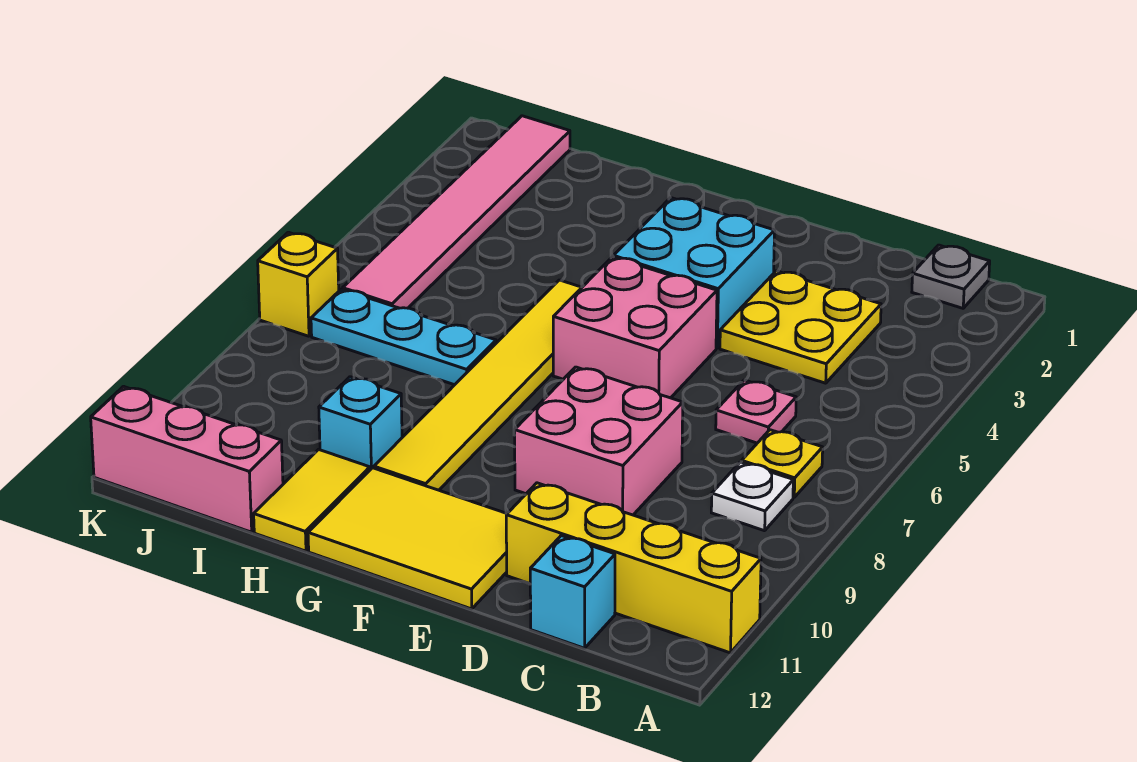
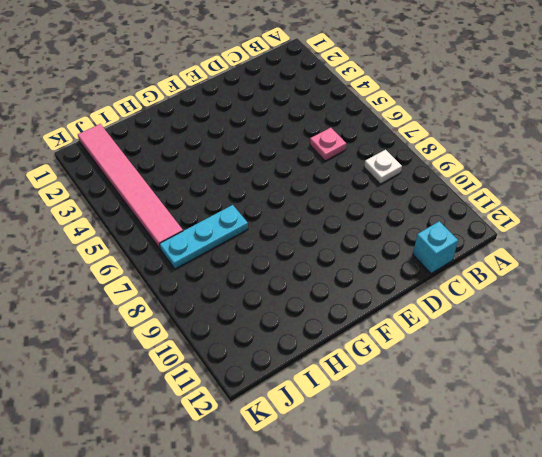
none -> yellow brick A11:D11 level 1
none -> grey plate B1 level 1
none -> yellow plate B7 level 1

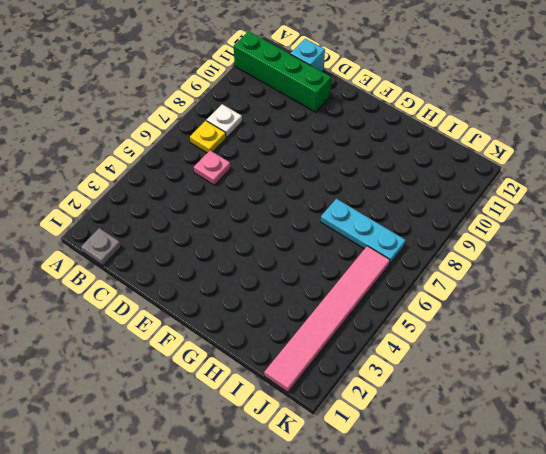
green brick A11:D11 level 1 -> yellow brick A11:D11 level 1
none -> yellow plate C3:D4 level 1
none -> pink brick D8:E9 level 1
none -> cyan brick E3:F4 level 1

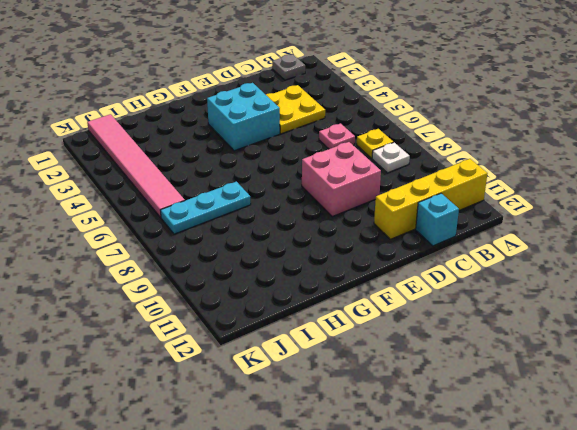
none -> pink brick E5:F6 level 1
none -> yellow tile E11:G12 level 1
none -> yellow tile G5:G10 level 1

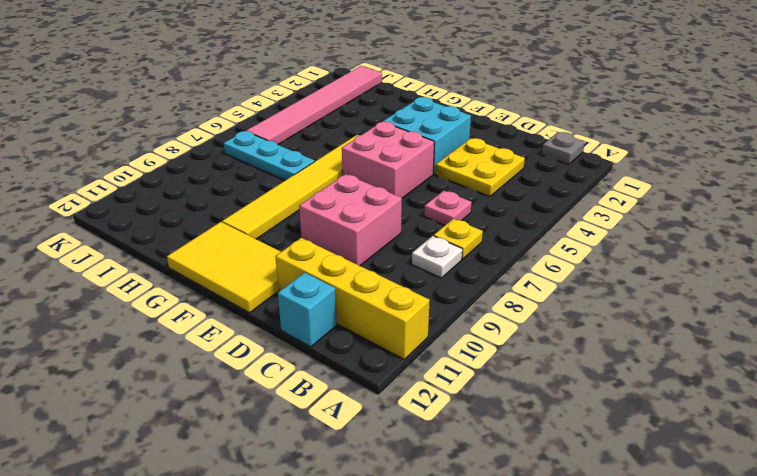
none -> cyan brick H10 level 1
none -> yellow tile H11:H12 level 1
none -> pink brick I12:K12 level 1

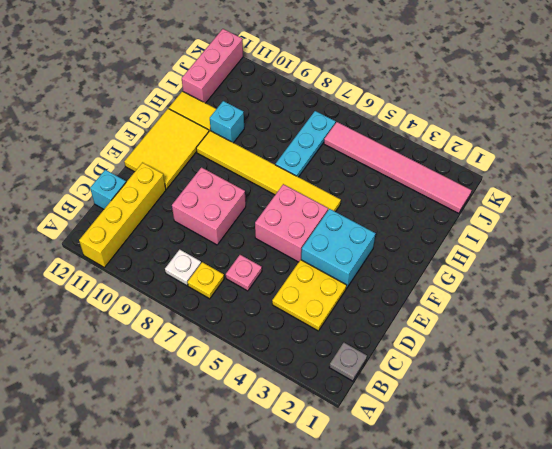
none -> yellow brick K7 level 1

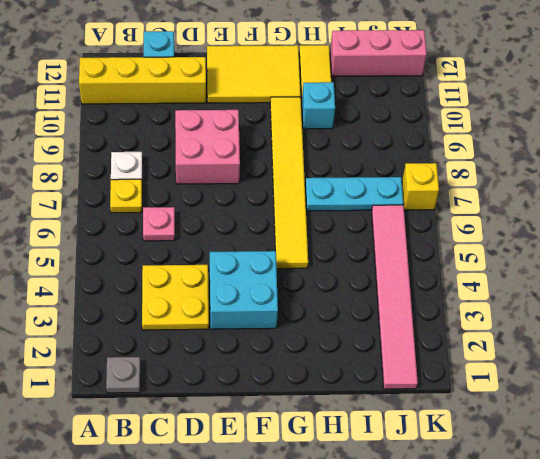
none -> pink brick E5:F6 level 1

